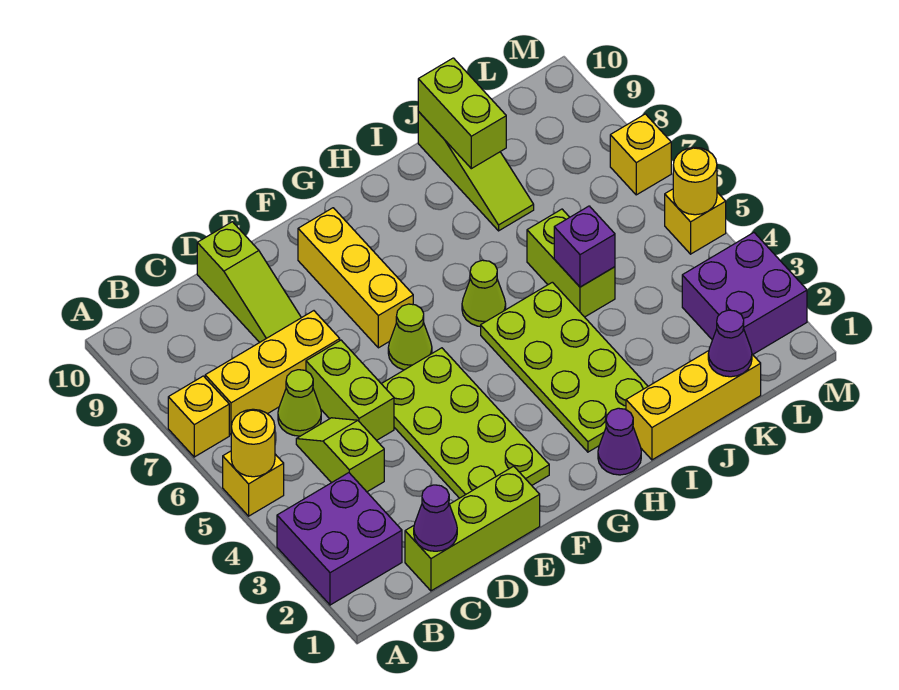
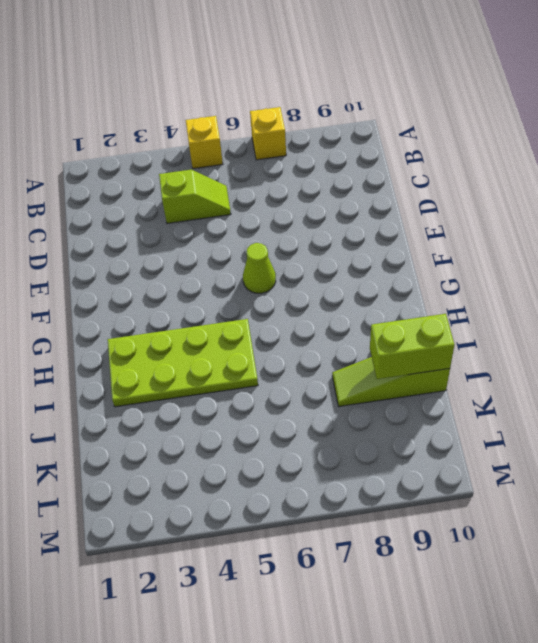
none -> purple brick A2:B3 level 1
none -> yellow brick B7:D7 level 1
none -> lime brick C1:E1 level 1

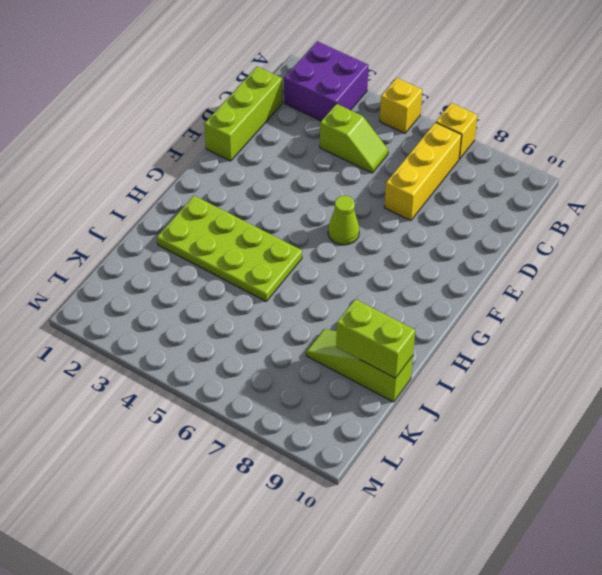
none -> lime cone C6 level 1
none -> lime brick D5:D6 level 1
none -> lime slope D8:D10 level 1 top 10

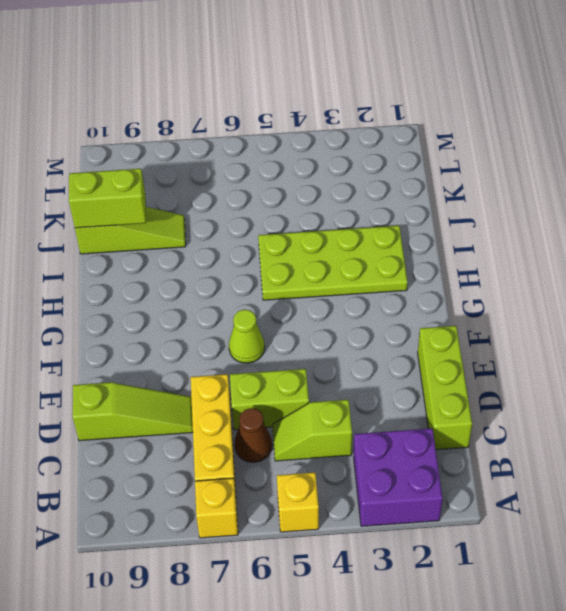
brown cone C6 level 1 -> lime cone C6 level 1
none -> lime plate E2:F5 level 1
none -> yellow brick F7:F9 level 1
none -> purple cone H1 level 1

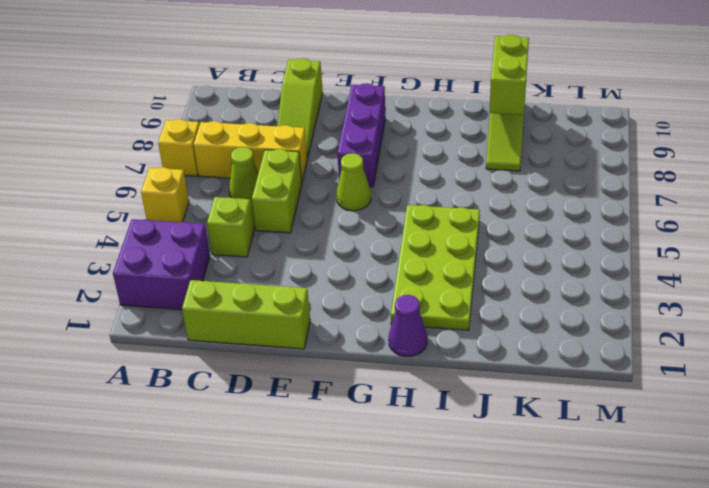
purple brick F7:F9 level 1 -> yellow brick F7:F9 level 1
none -> lime plate E2:F5 level 1
none -> lime cone H6 level 1
none -> yellow brick I1:K1 level 1

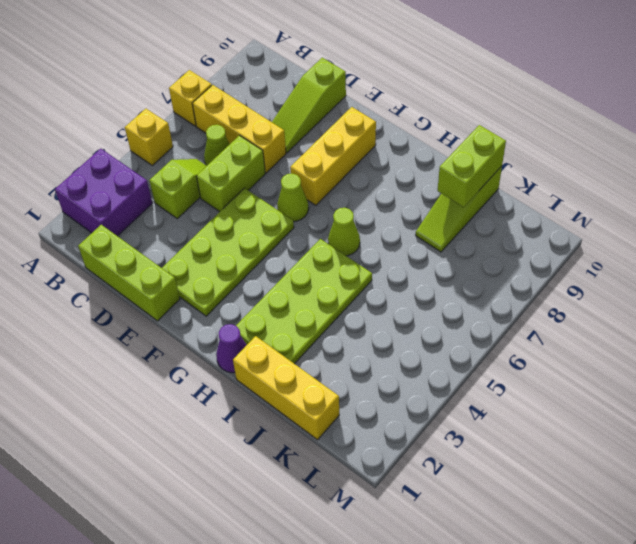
none -> lime brick J5:J6 level 1
none -> purple brick L2:M3 level 1
none -> yellow brick M5 level 1

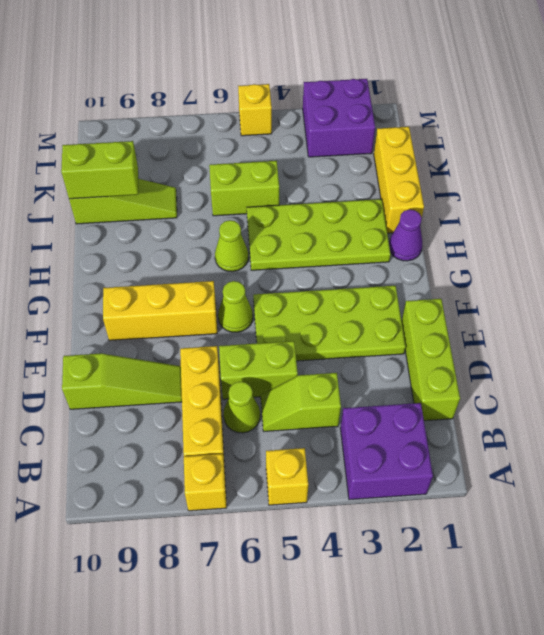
none -> yellow brick M7 level 1
none -> yellow round brick A5 level 2
none -> purple cone C1 level 2

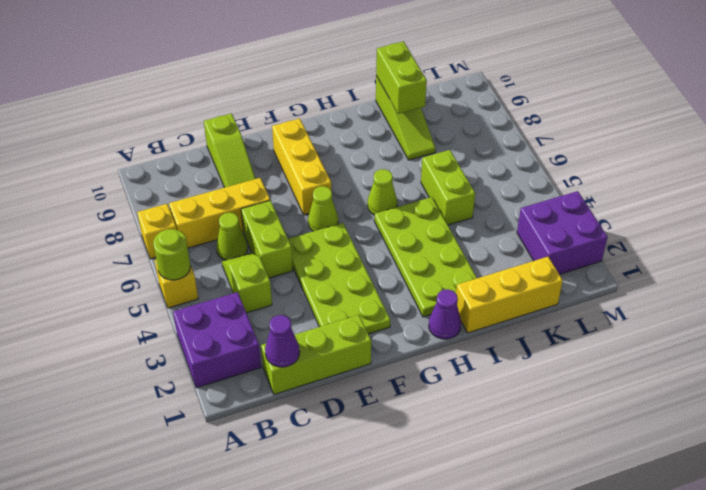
lime round brick A5 level 2 -> yellow round brick A5 level 2
none -> yellow brick M5 level 1
none -> yellow brick M7 level 1
none -> purple brick J5 level 2

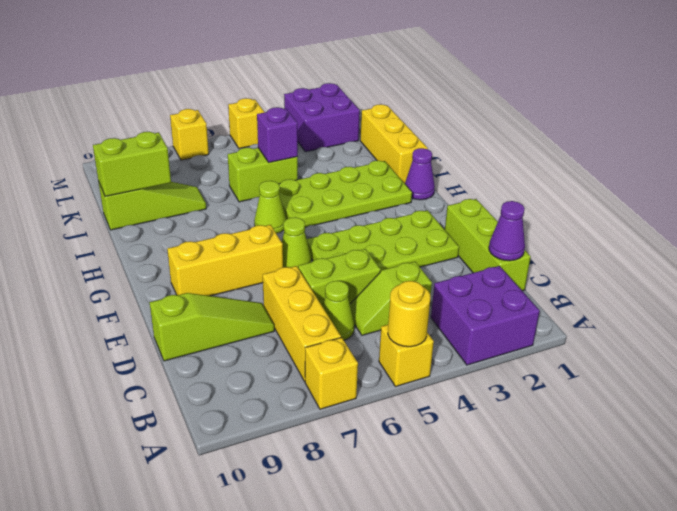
none -> purple cone K1 level 2
none -> yellow round brick M5 level 2

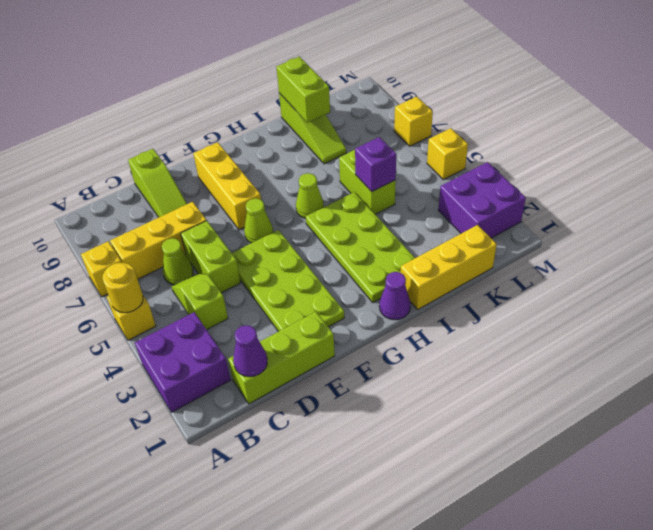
none -> purple cone K1 level 2
none -> yellow round brick M5 level 2

